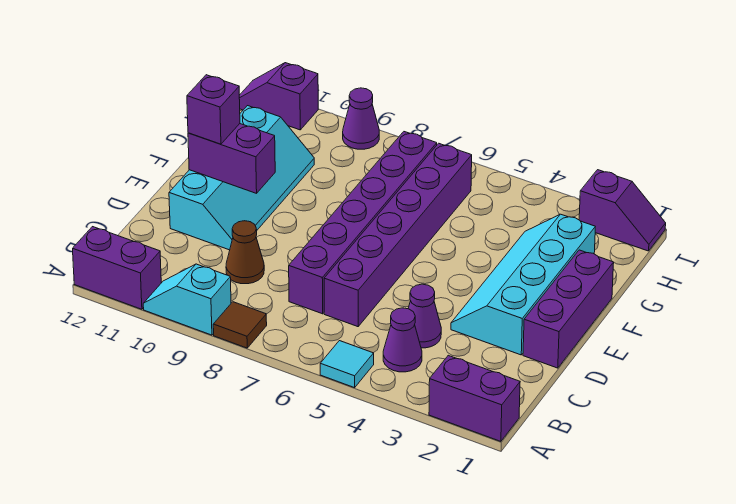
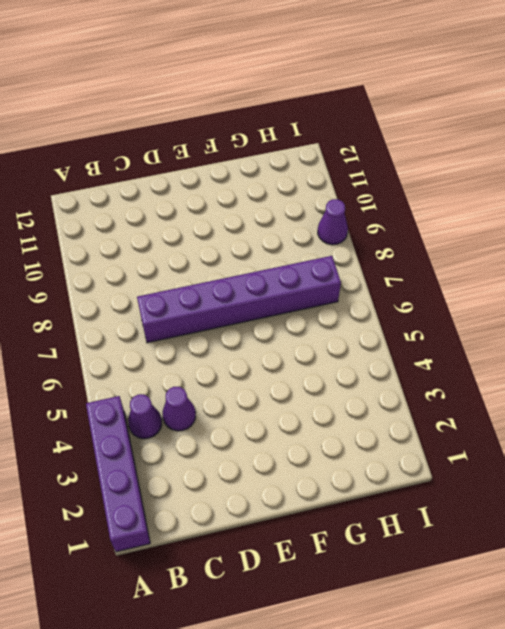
purple brick A1:A4 level 1 -> purple brick A1:A2 level 1
none -> cyan tile A5 level 1
none -> brown tile A8 level 1
none -> cyan slope A9:A10 level 1 top 9

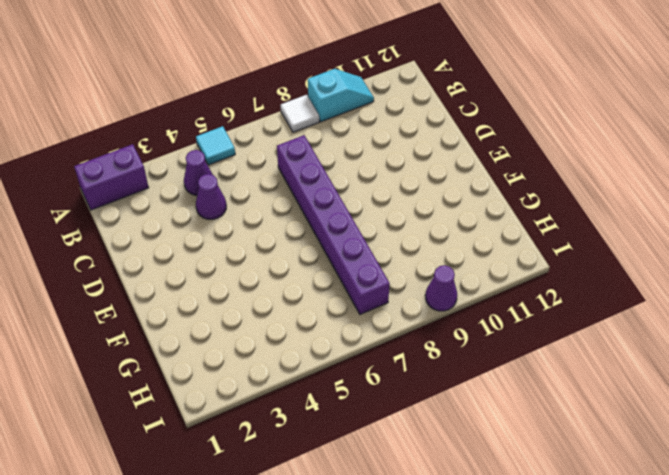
white tile A8 level 1 -> brown tile A8 level 1
none -> purple brick A11:A12 level 1
none -> purple brick C6:H6 level 1
none -> brown cone C9 level 1

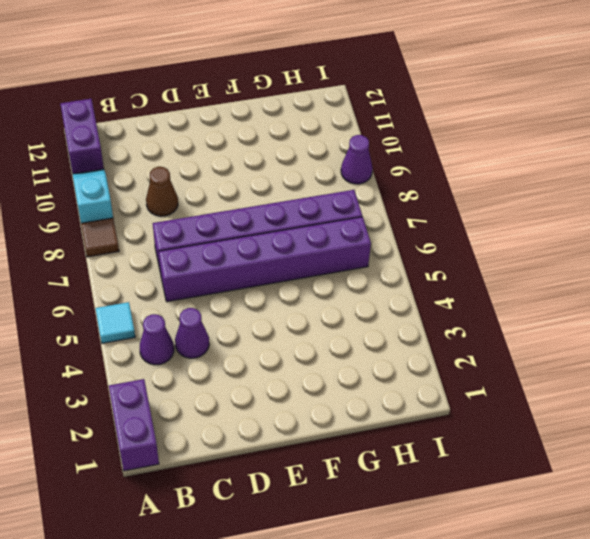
none -> purple brick D1:F1 level 1
none -> cyan slope D2:G3 level 1 top 2
none -> cyan slope D10:G11 level 1 top 11

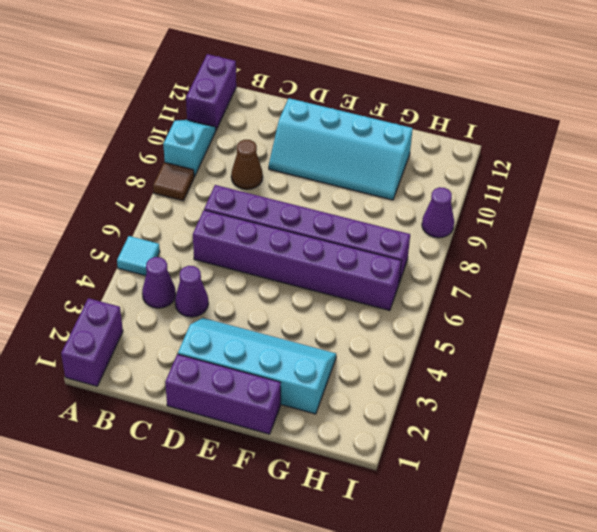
none -> purple slope I1:I2 level 1 top 2
none -> purple slope I11:I12 level 1 top 11
none -> purple brick E10:E11 level 2

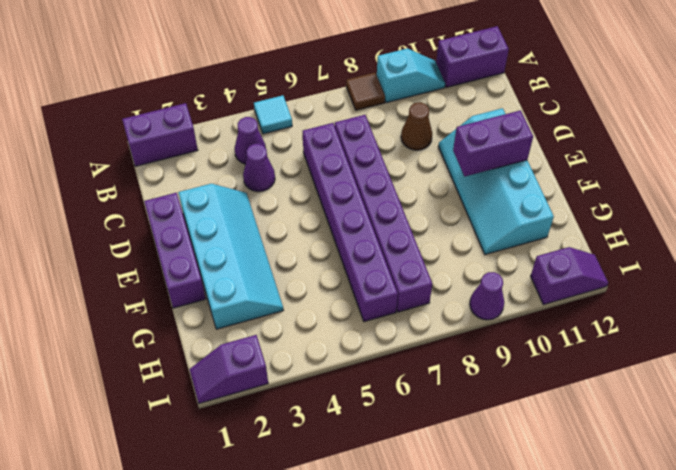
none -> purple brick E11 level 3

